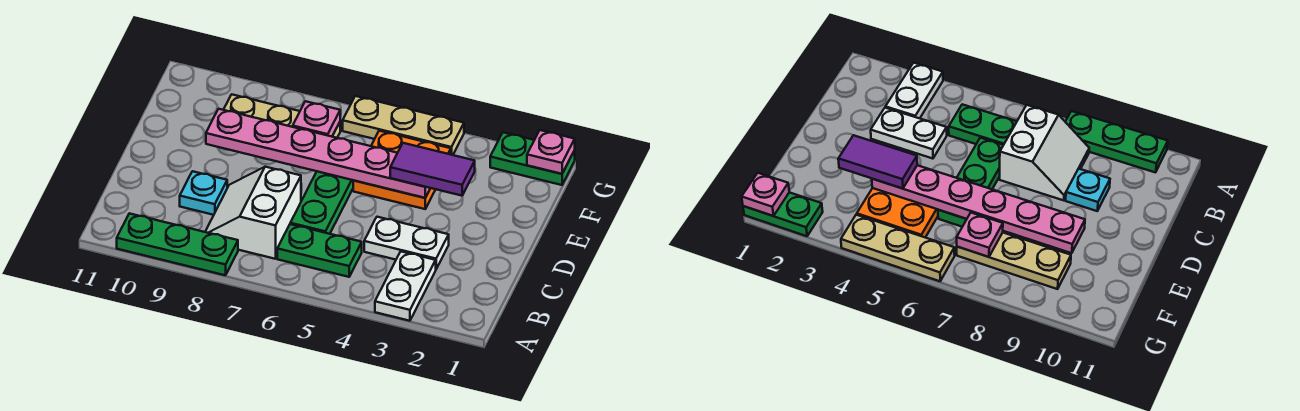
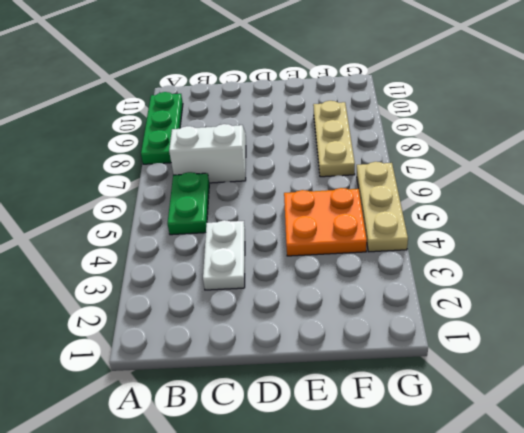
none -> white plate A3:B3 level 1
none -> green plate C6:E6 level 1
none -> cyan plate C9 level 1

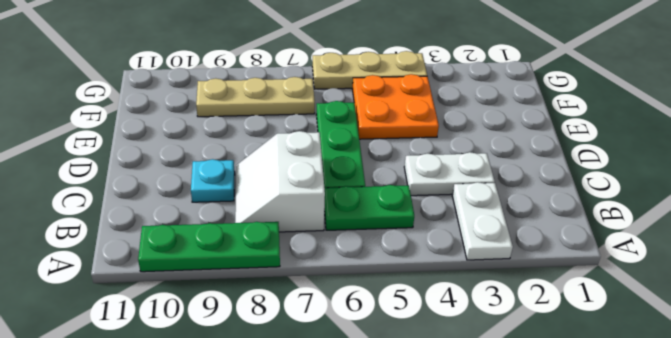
none -> green plate G1:G2 level 1
none -> pink plate E4:E9 level 2
none -> pink plate F7 level 2

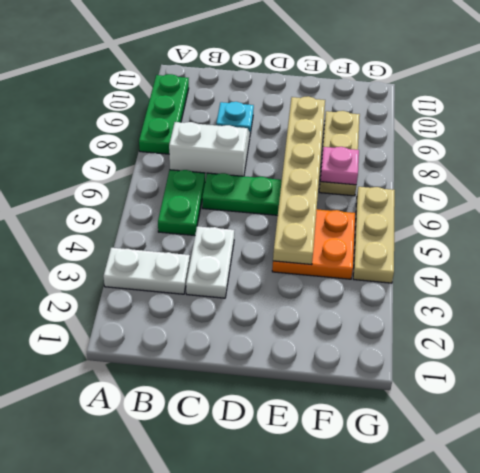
tan plate E4:E9 level 2 -> pink plate E4:E9 level 2
none -> green plate G1:G2 level 1
none -> pink plate G1 level 2
none -> purple tile E3:E4 level 3

